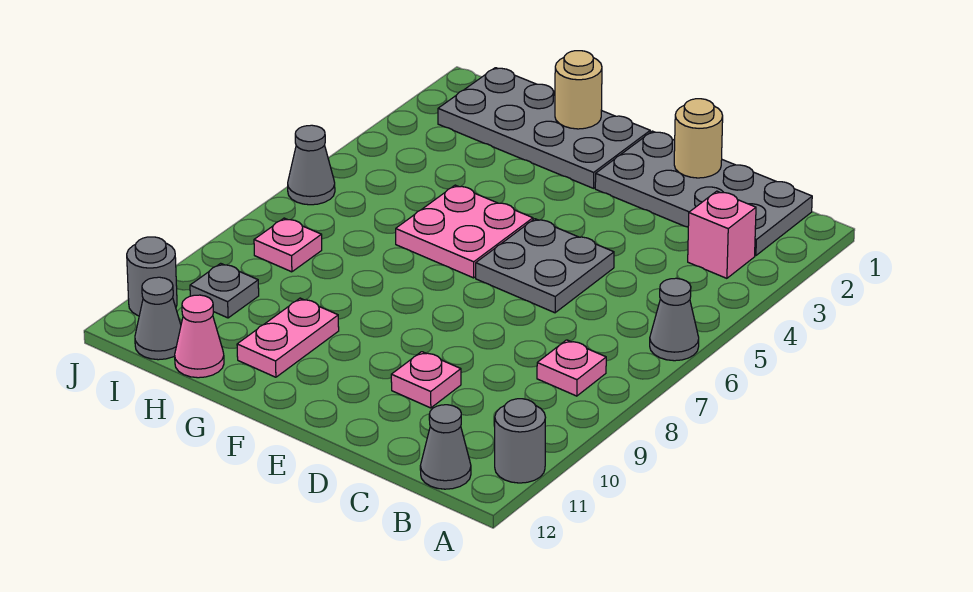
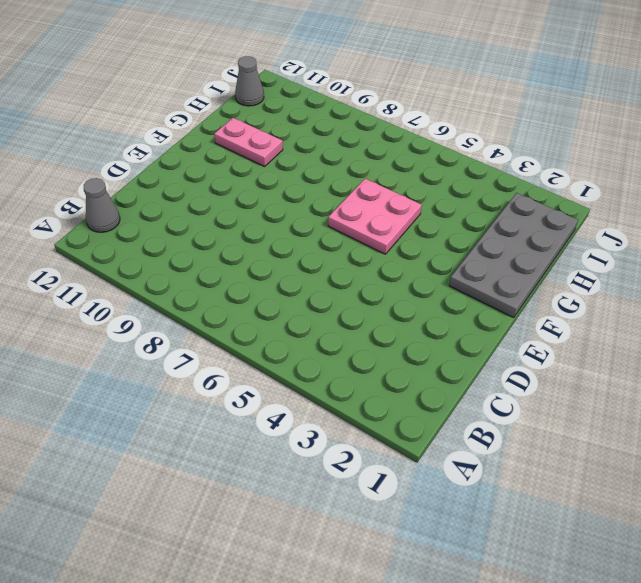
none -> grey cone A6 level 1
none -> grey round brick A11 level 1
none -> grey plate B1:E2 level 1

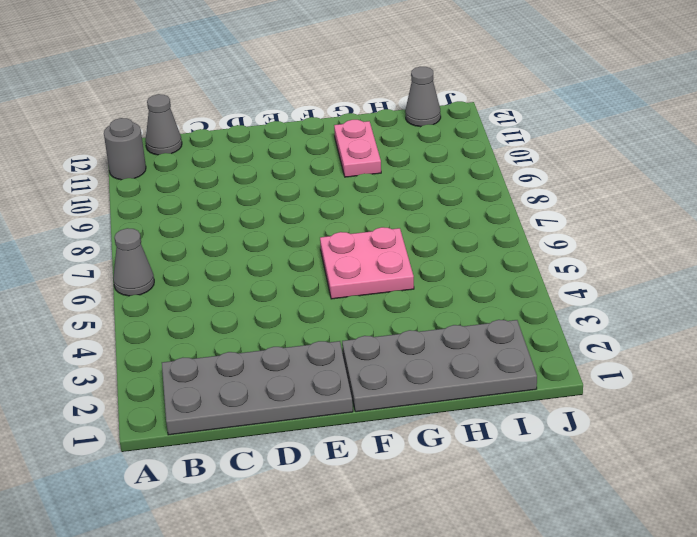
none -> pink brick B3 level 1
none -> pink plate B8 level 1
none -> grey plate D5:E6 level 1

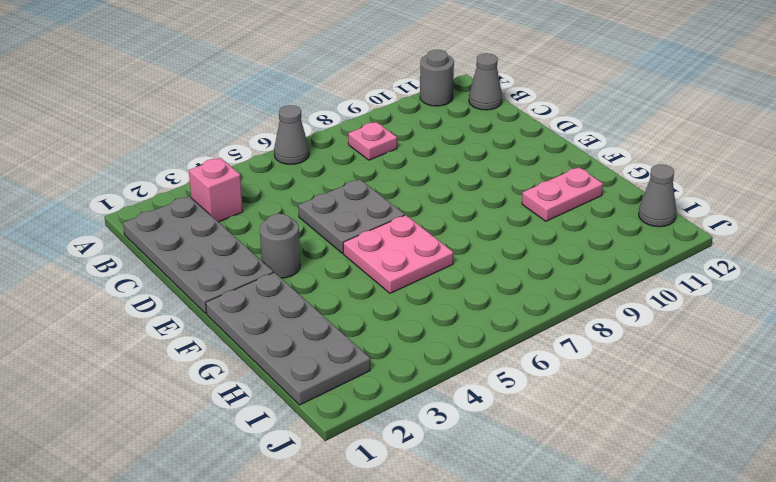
grey round brick E3 level 1 -> grey round brick J11 level 1
none -> pink plate D10 level 1
none -> pink cone H12 level 1
none -> pink plate I8 level 1

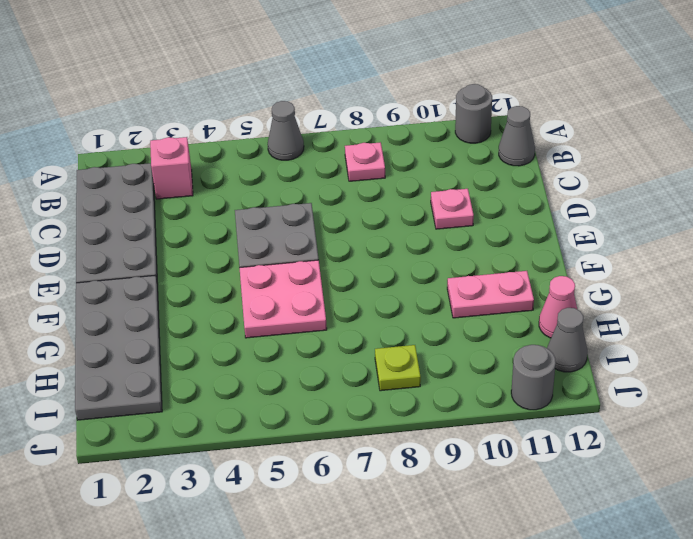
lime plate I8 level 1 -> pink plate I8 level 1
none -> grey plate I10 level 1
none -> grey cone J6 level 1
none -> tan round brick D1 level 2

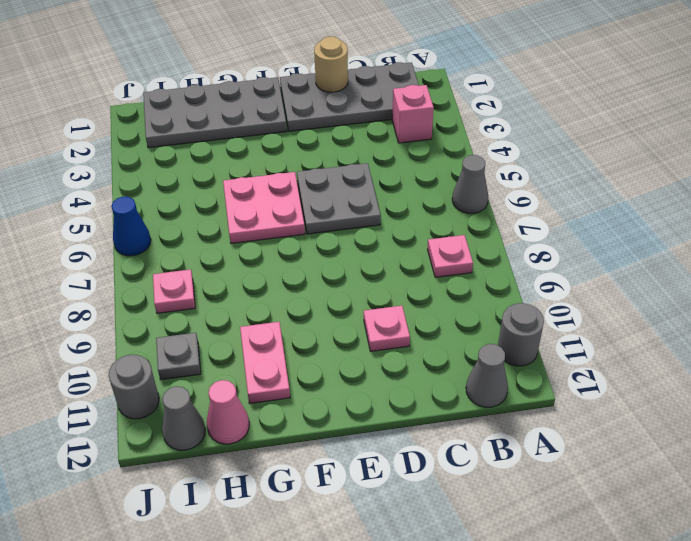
blue cone J6 level 1 -> grey cone J6 level 1
none -> tan round brick G1 level 2

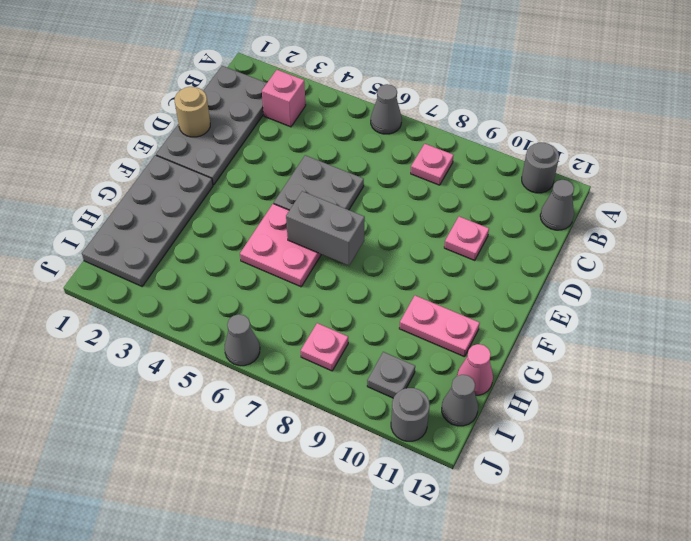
grey brick F6:F7 level 2 -> none
none -> tan round brick G1 level 2

